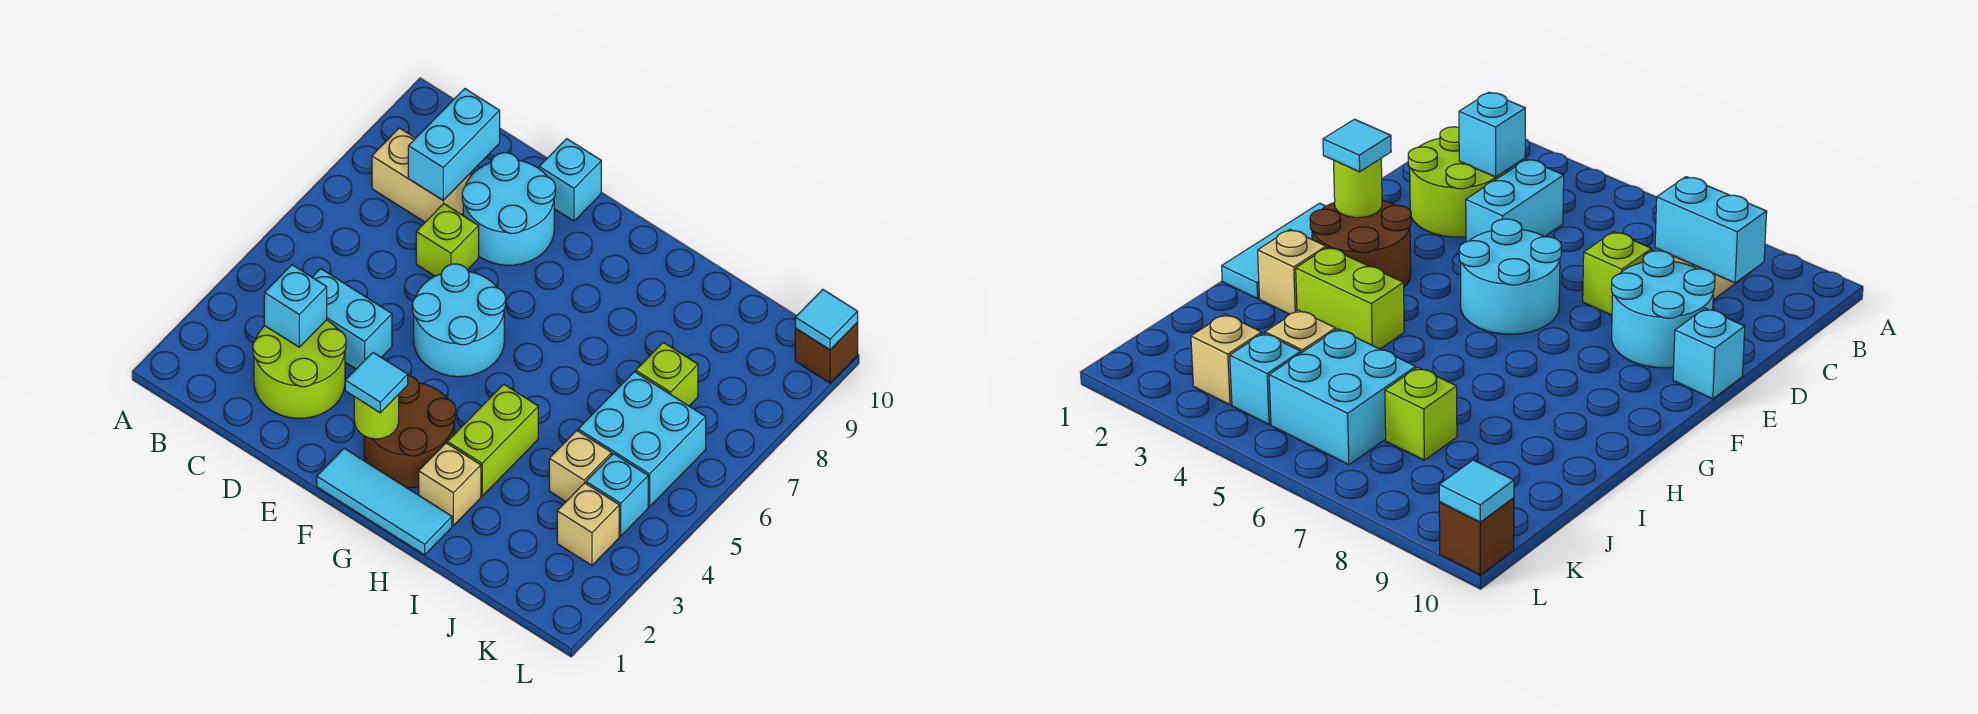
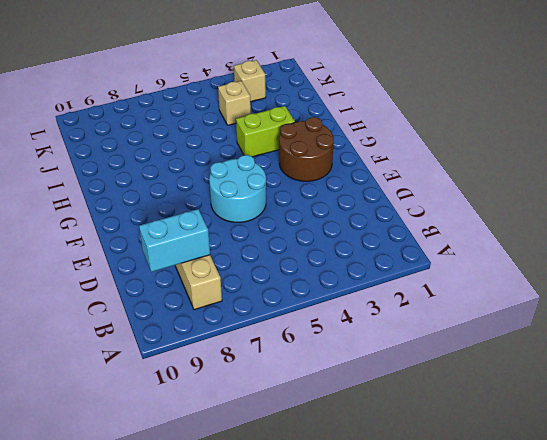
none -> lime round brick C2:D3 level 1
none -> cyan brick C4:D4 level 1
none -> lime brick D7 level 1

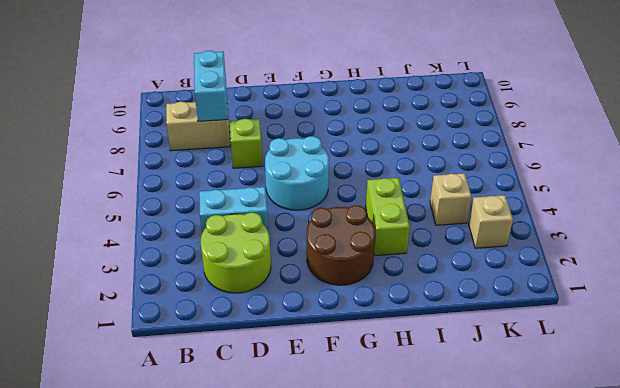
none -> cyan round brick D8:E9 level 1
none -> cyan brick E10 level 1
none -> cyan tile F1:H1 level 1

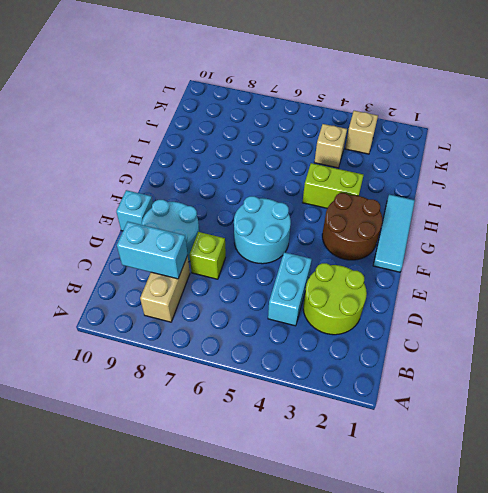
none -> tan brick H2 level 1
none -> cyan brick J5:K6 level 1
none -> lime brick J7 level 1

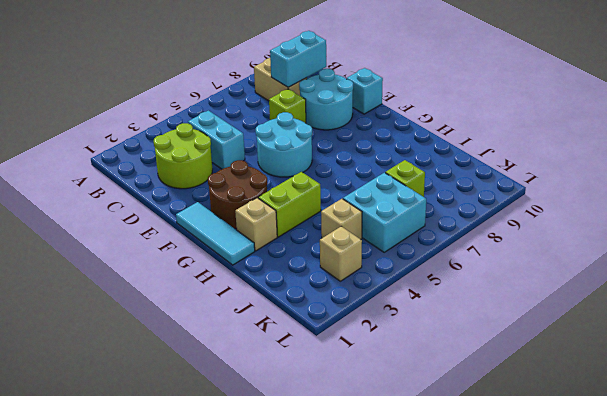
none -> cyan brick K4 level 1
none -> brown brick L10 level 1
none -> cyan brick C3 level 2

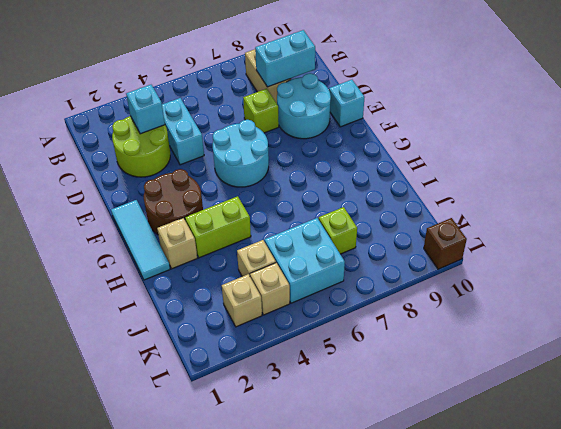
tan brick K4 level 1 -> cyan brick K4 level 1
none -> lime round brick F2 level 2
none -> cyan tile L10 level 2
none -> cyan tile F2 level 3

